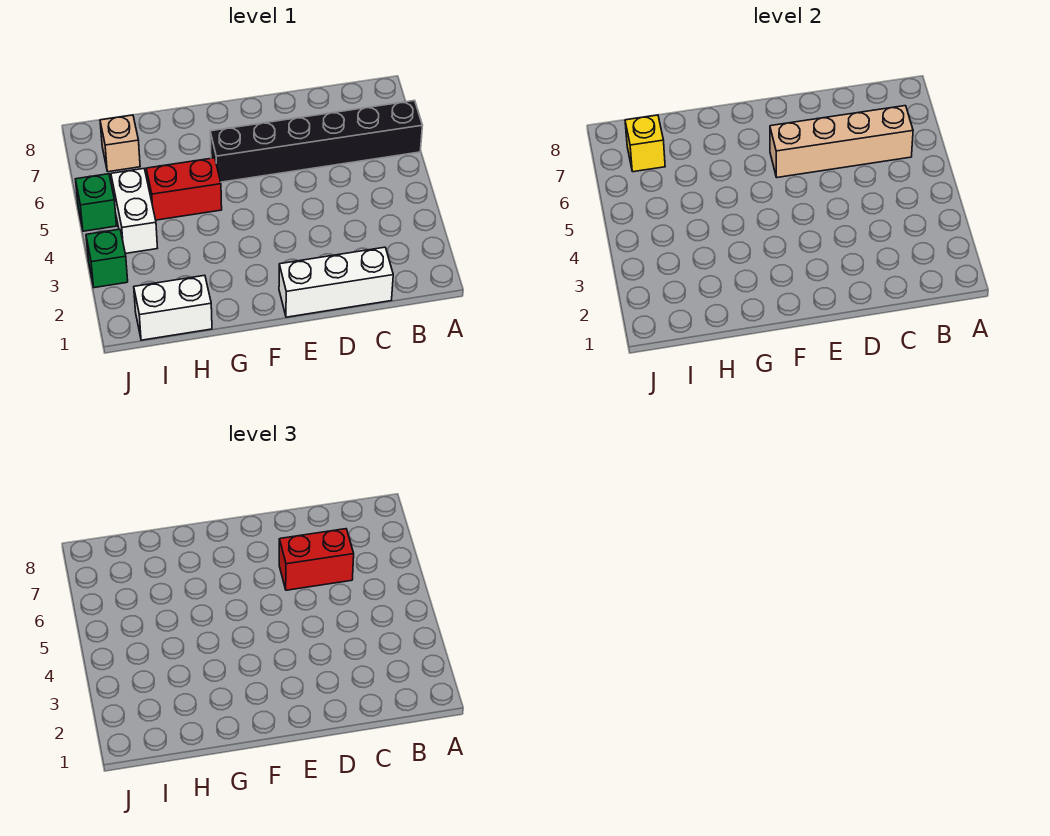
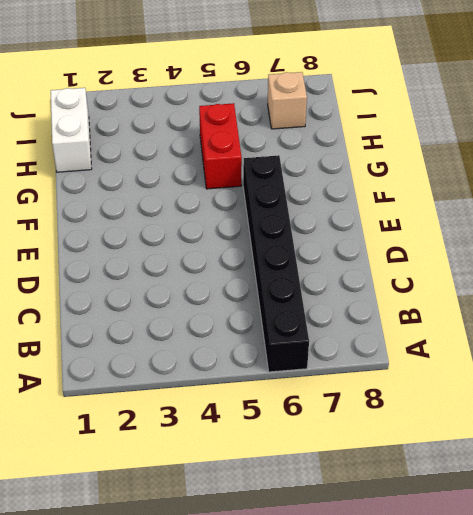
none -> white brick C1:E1 level 1
none -> white brick I4:I5 level 1

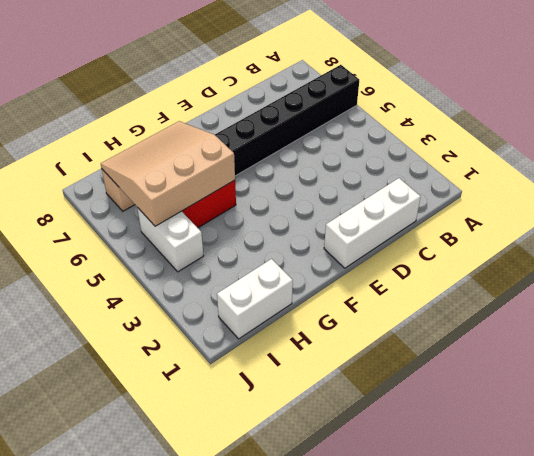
tan slope G5:I7 level 2 top 5 -> yellow brick I7 level 2
none -> green brick J3 level 1
none -> green brick J5 level 1

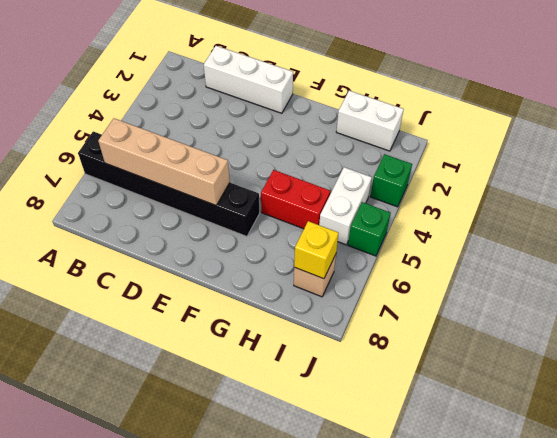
none -> red brick C6:D6 level 3

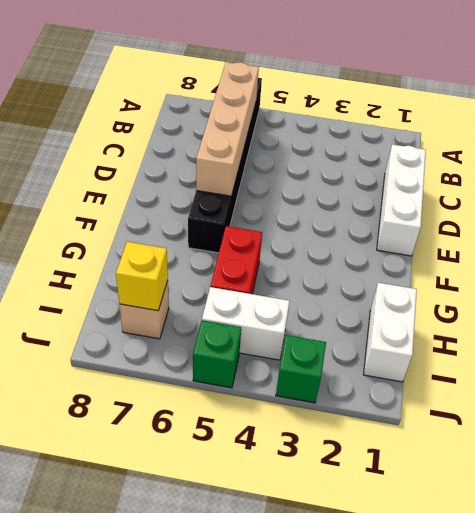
none -> red brick C6:D6 level 3

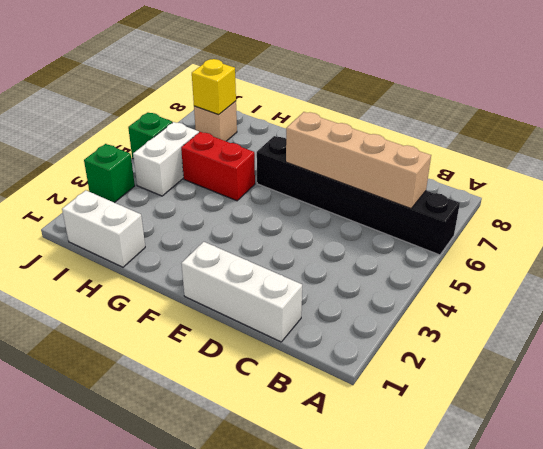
none -> red brick C6:D6 level 3

